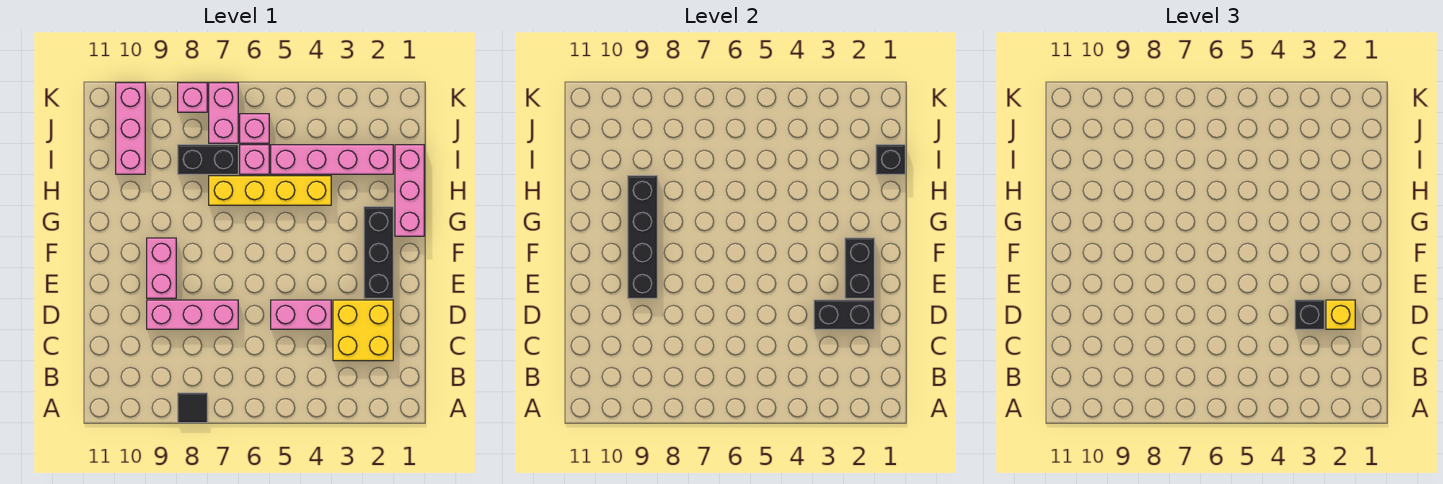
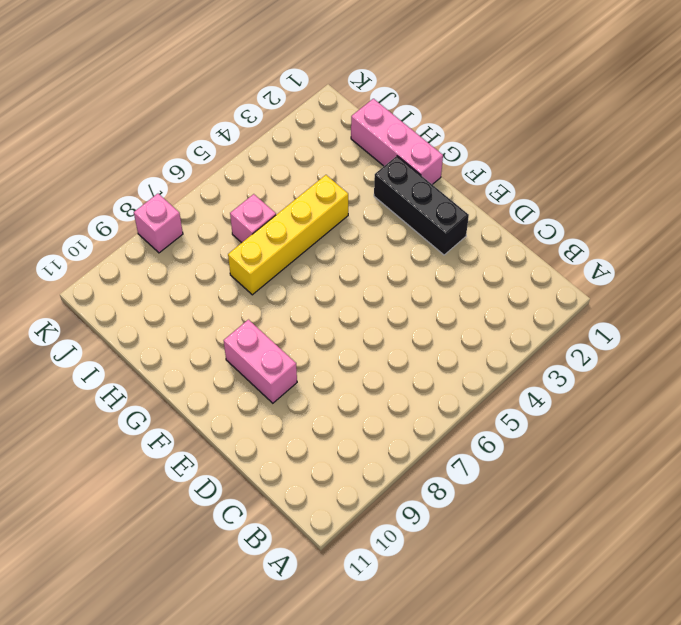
none -> black tile A8 level 1
none -> yellow brick C2:D3 level 1
none -> pink brick D4:D5 level 1

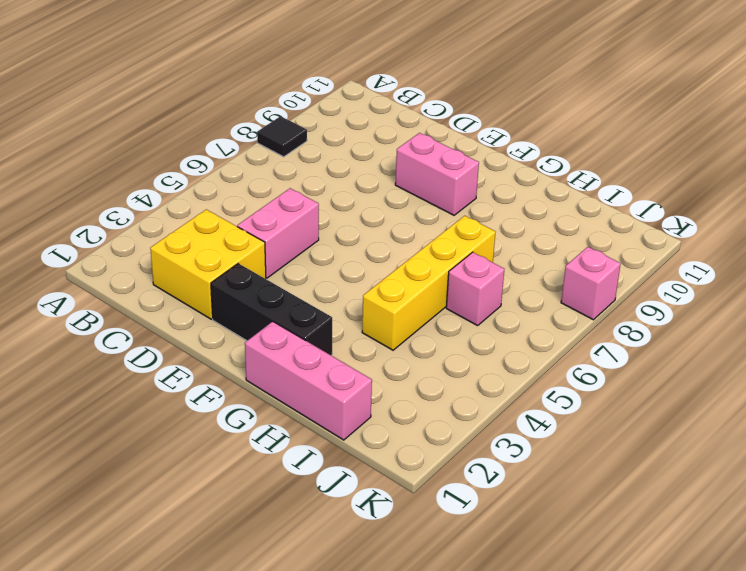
none -> pink brick D7:D9 level 1
none -> pink brick I2:I5 level 1
none -> black brick I7:I8 level 1

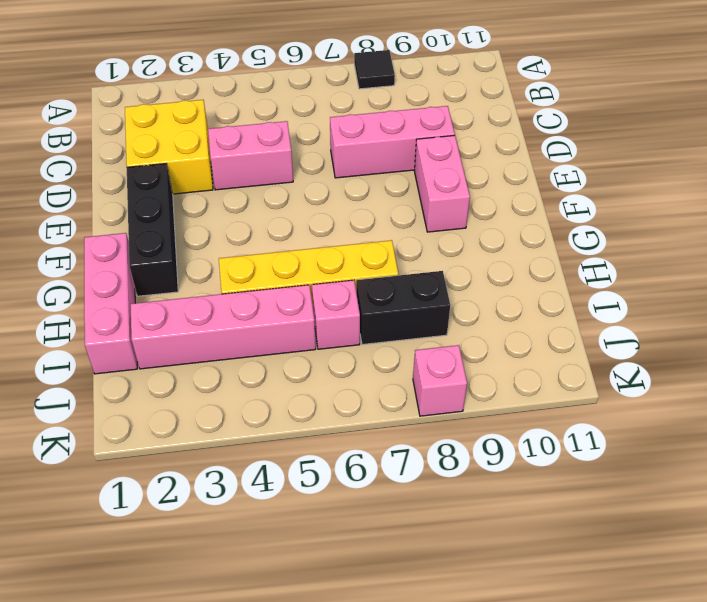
none -> pink brick I10:K10 level 1
none -> pink brick J6 level 1
none -> pink brick J7:K7 level 1

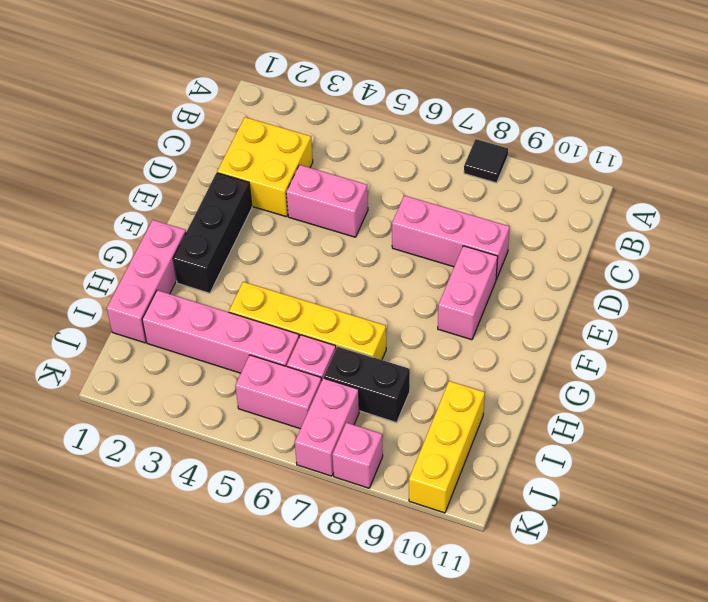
yellow brick I10:K10 level 1 -> pink brick I10:K10 level 1
pink brick J5:J6 level 1 -> pink brick J6 level 1
none -> black brick D2:D3 level 2
none -> black brick E2:F2 level 2
none -> black brick E9:H9 level 2

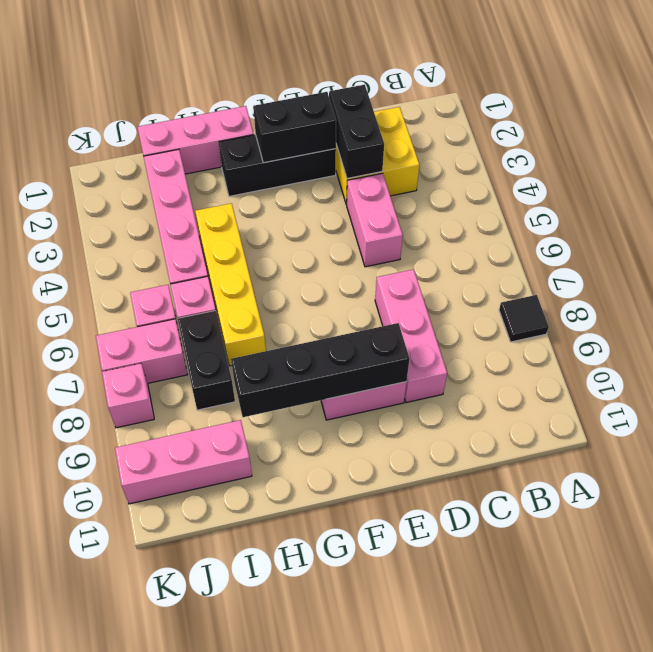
none -> black brick I1 level 2
none -> yellow brick D2 level 3
none -> black brick D3 level 3

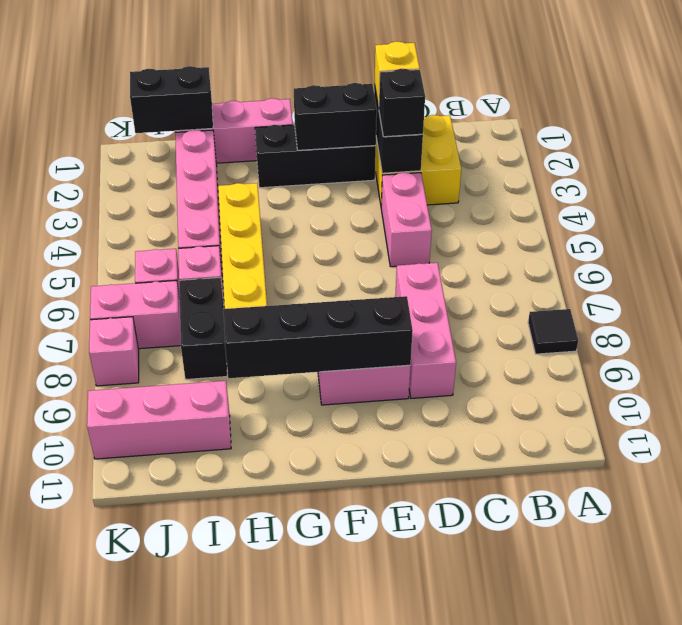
black brick I1:J1 level 2 -> black brick I1 level 2

